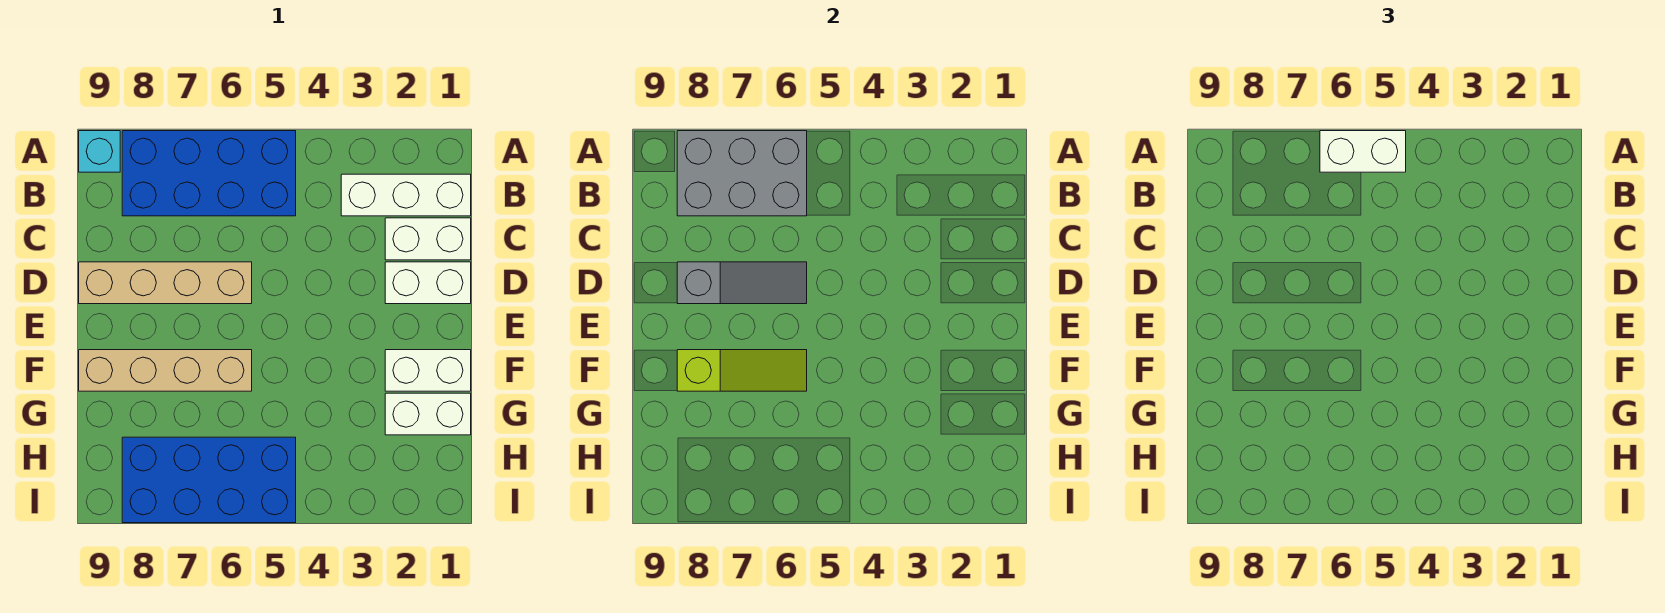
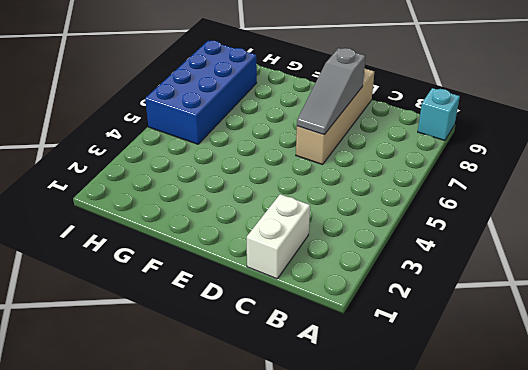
none -> blue brick A5:B8 level 1
none -> white brick B1:B3 level 1
none -> white brick D1:D2 level 1

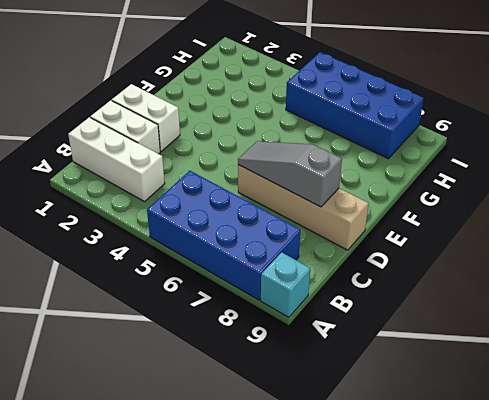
none -> white brick F1:F2 level 1
none -> tan brick F6:F9 level 1
none -> white brick G1:G2 level 1

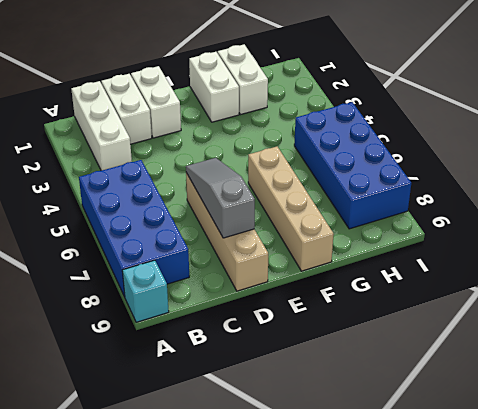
none -> grey brick A6:B8 level 2
none -> lime slope F6:F8 level 2 top 8
none -> white brick A5:A6 level 3

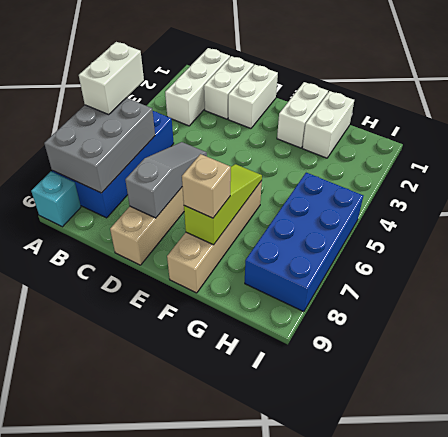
tan brick F8 level 3 -> none

